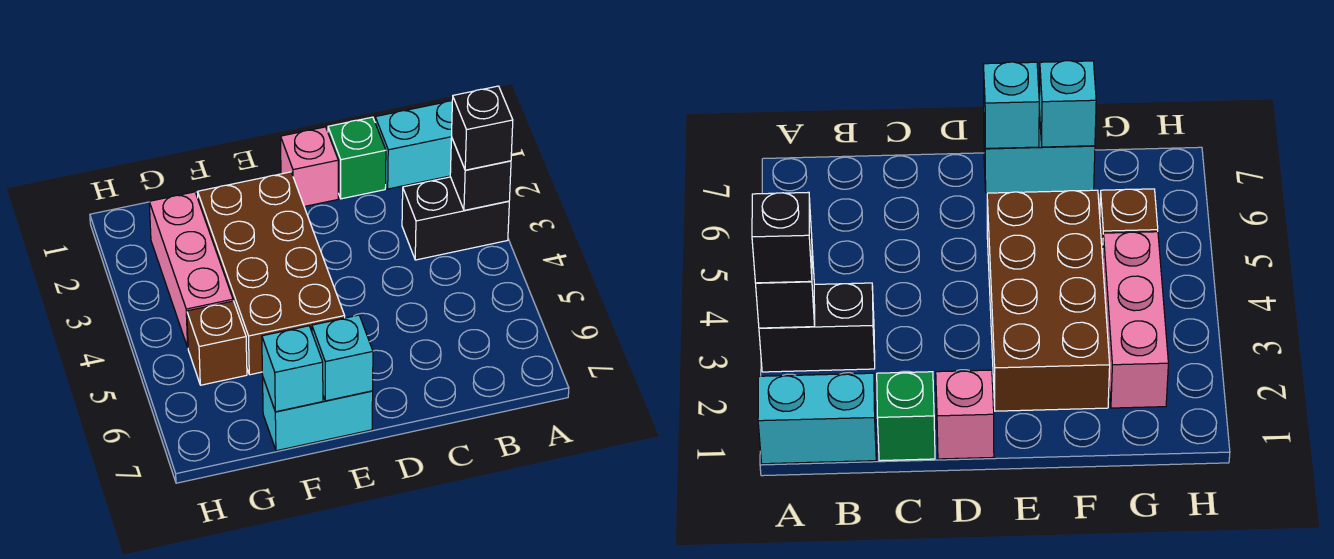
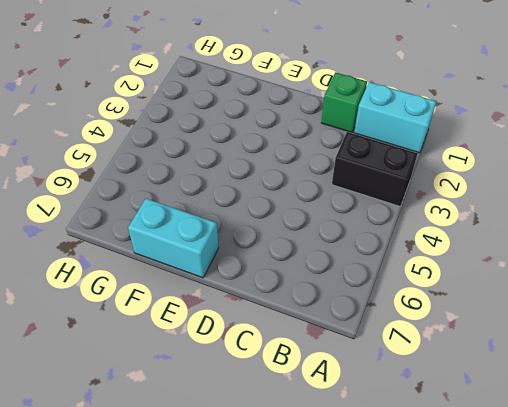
none -> pink brick D1 level 1
none -> brown brick E2:F5 level 1
none -> pink brick G2:G4 level 1

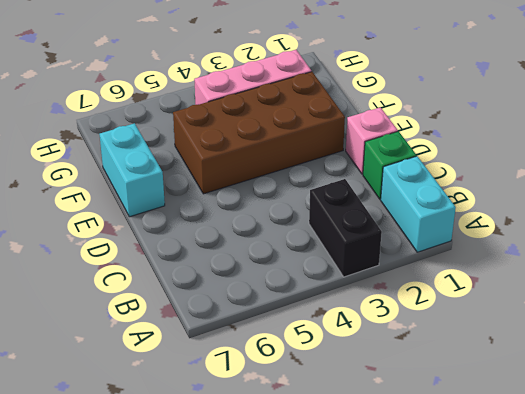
none -> brown brick G5 level 1
none -> black brick A3 level 2
none -> cyan brick E7 level 2

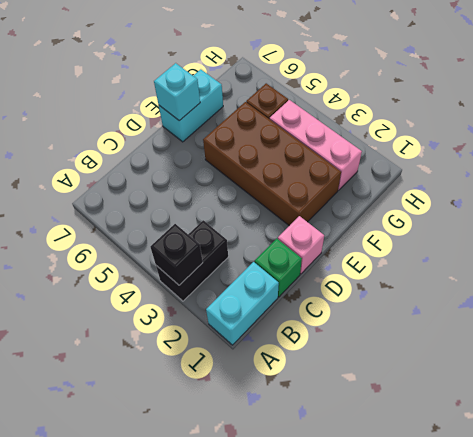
none -> cyan brick F7 level 2
none -> black brick A3 level 3

